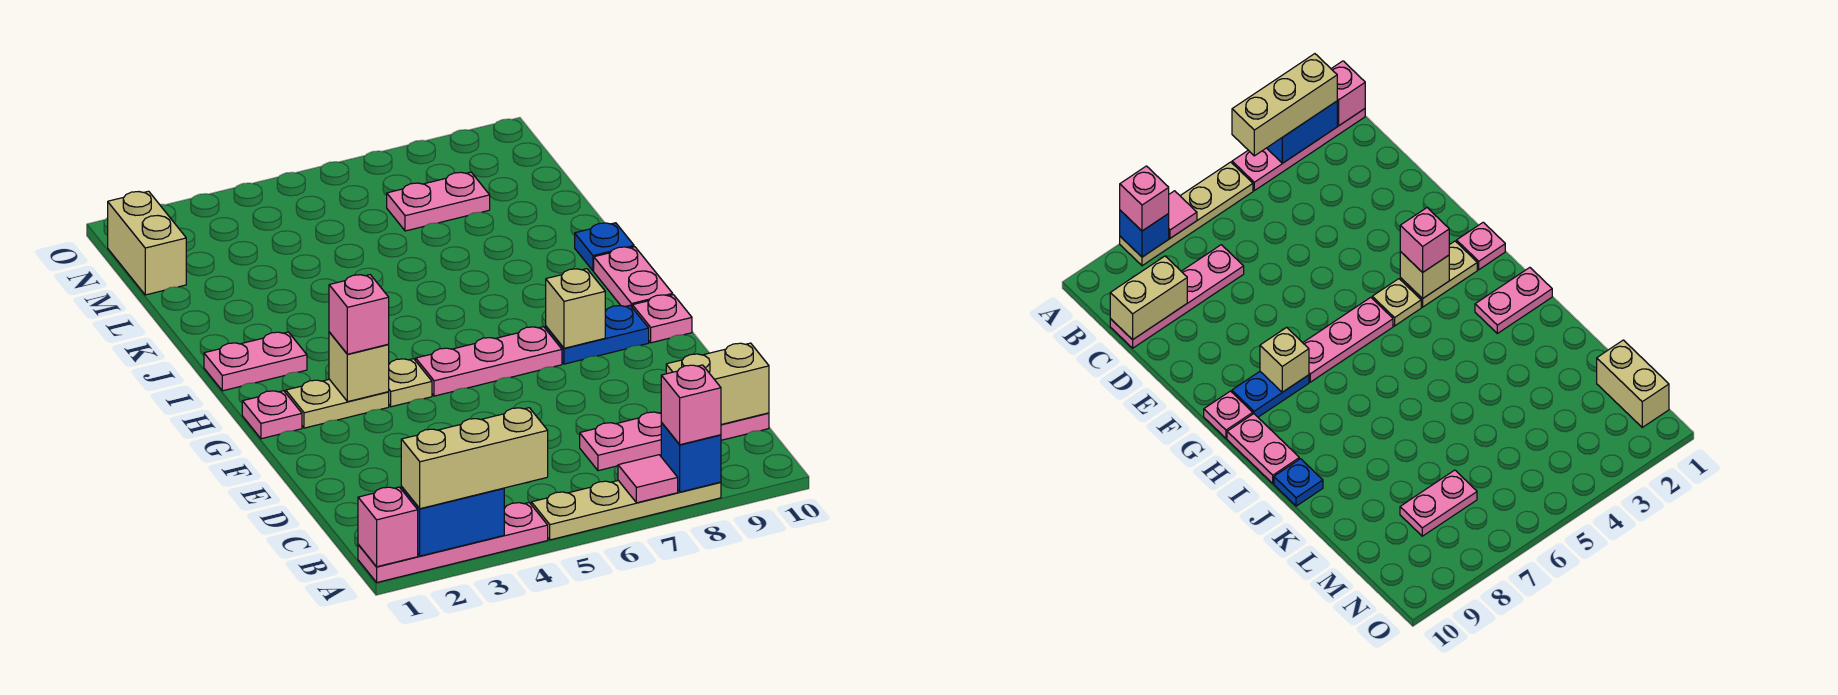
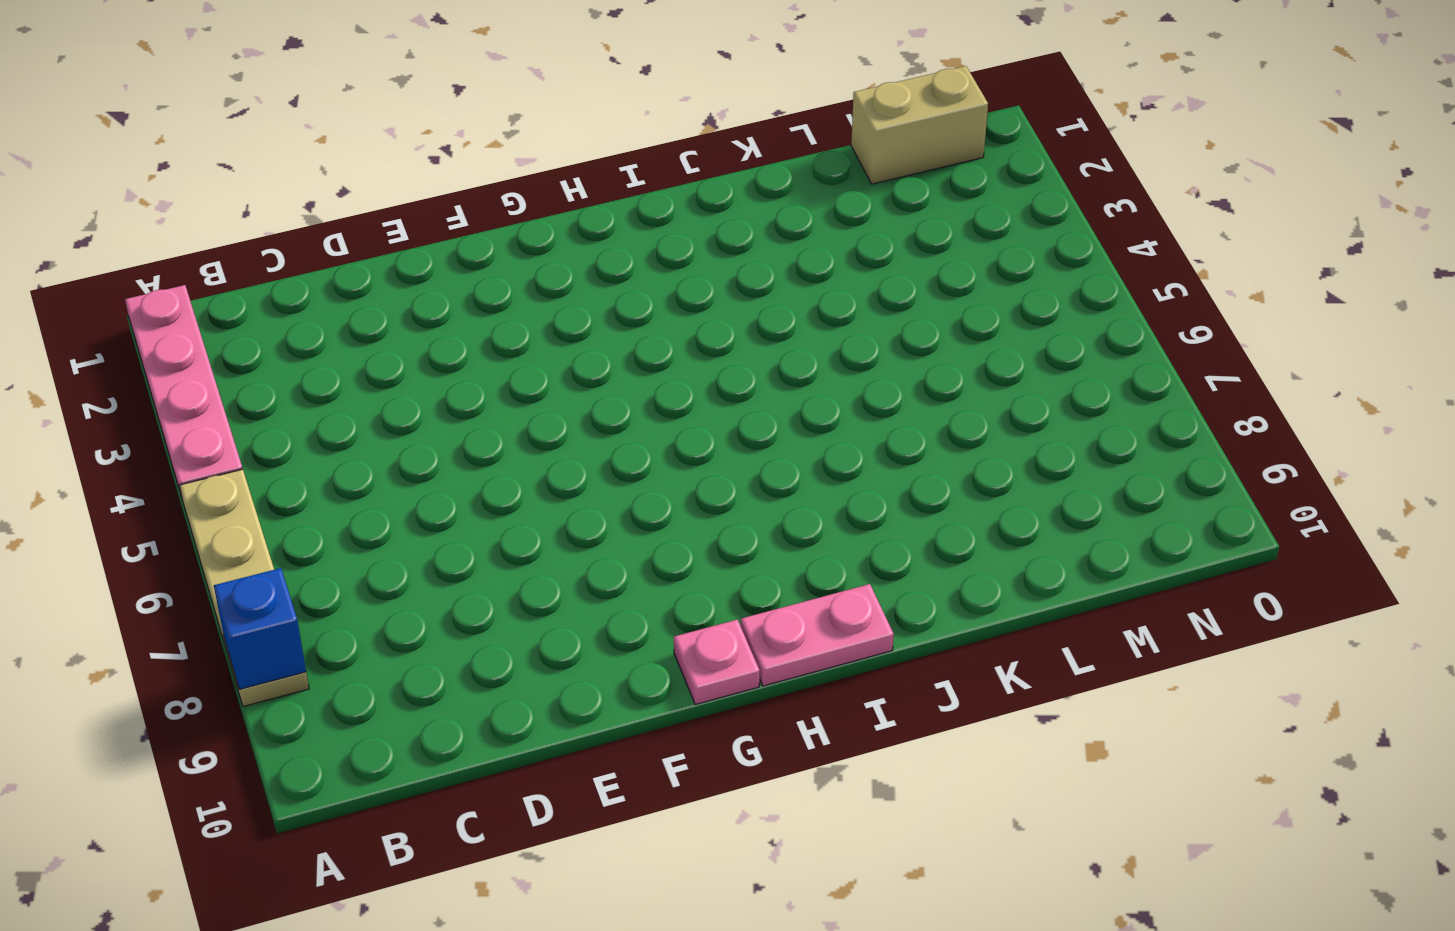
none -> pink plate C7:C10 level 1
none -> pink plate G1 level 1
none -> tan plate G2:G3 level 1

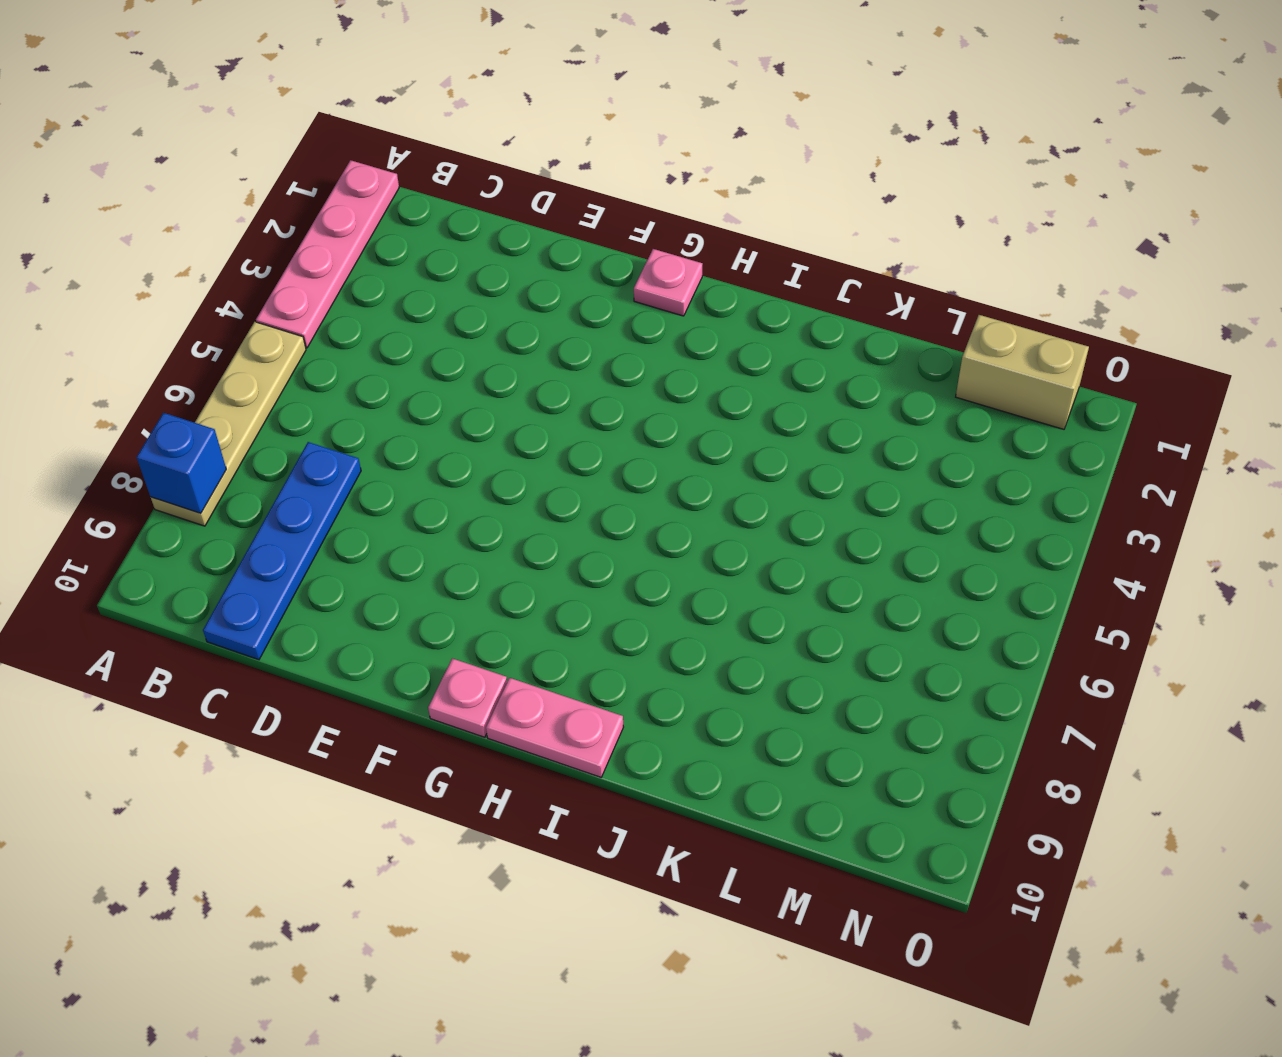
blue plate C7:C10 level 1 -> pink plate C7:C10 level 1
none -> tan plate G2:G3 level 1
none -> tan plate G4 level 1
none -> pink plate G5:G7 level 1

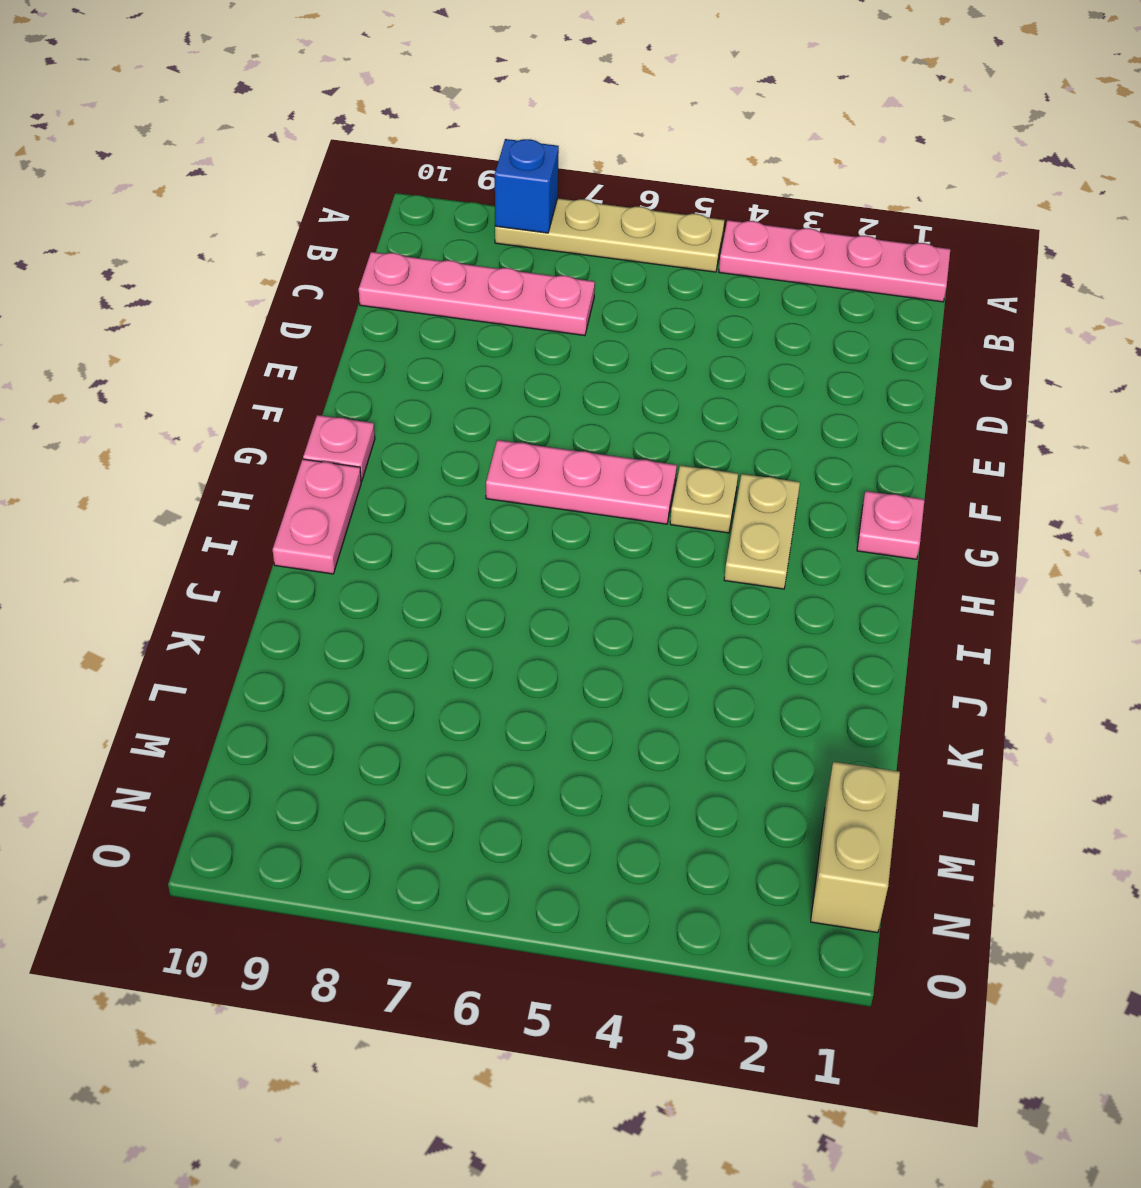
tan plate G3:H3 level 1 -> tan plate G2:G3 level 1
none -> blue plate G8:G9 level 1
none -> pink plate I1:I2 level 1
none -> blue plate J10 level 1

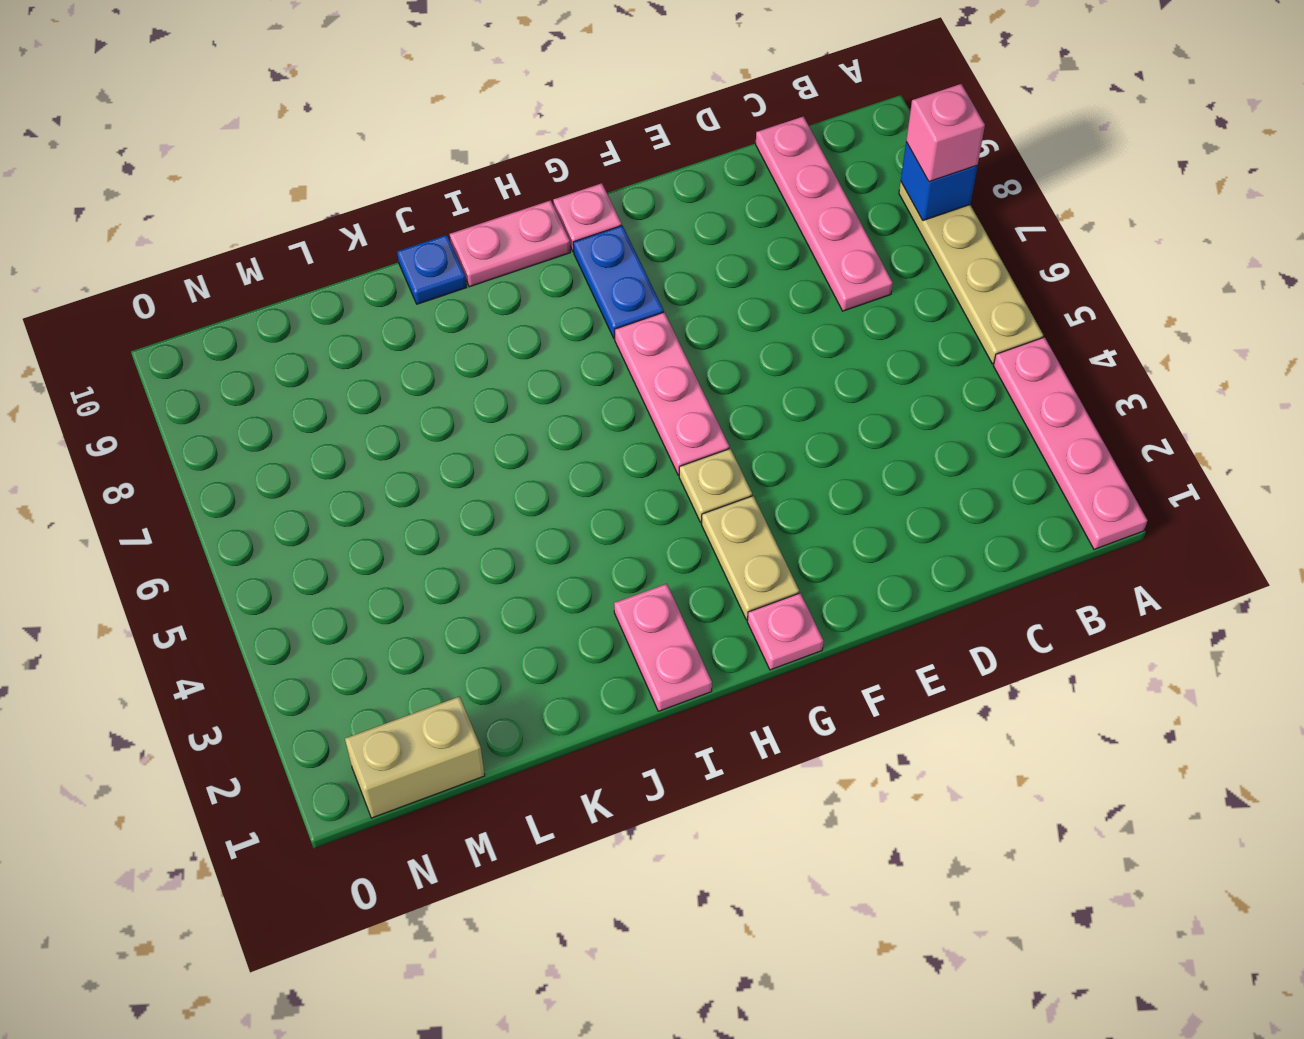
none -> pink plate M7:M8 level 1
none -> pink brick A1 level 2
none -> blue brick A2:A3 level 2

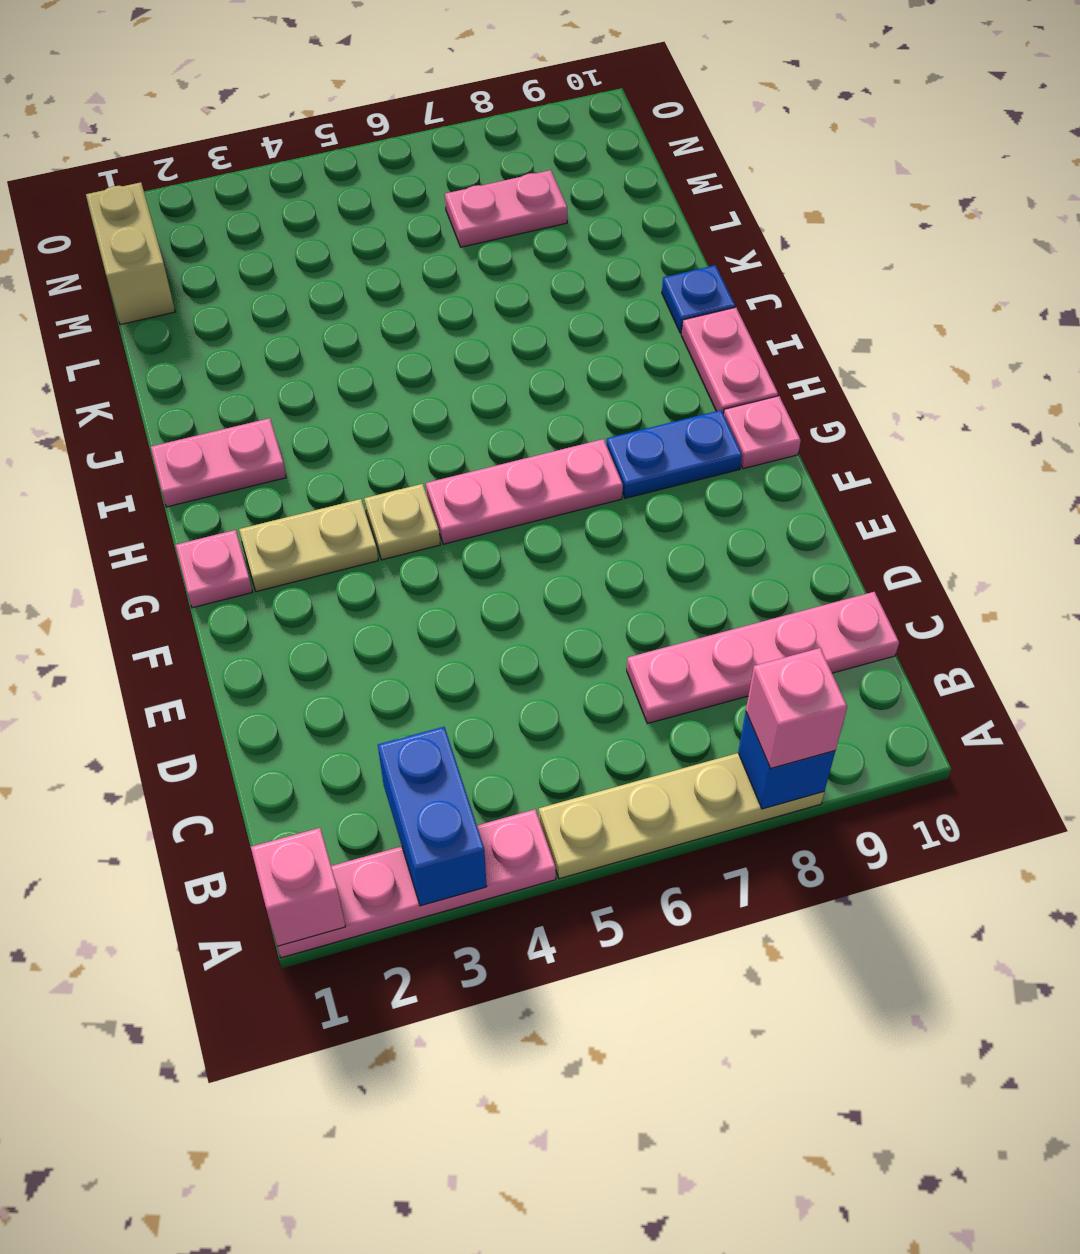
blue brick A3:B3 level 2 -> blue brick A2:A3 level 2
none -> pink tile A7 level 2
none -> tan brick C9:C10 level 2
none -> tan brick G3 level 2

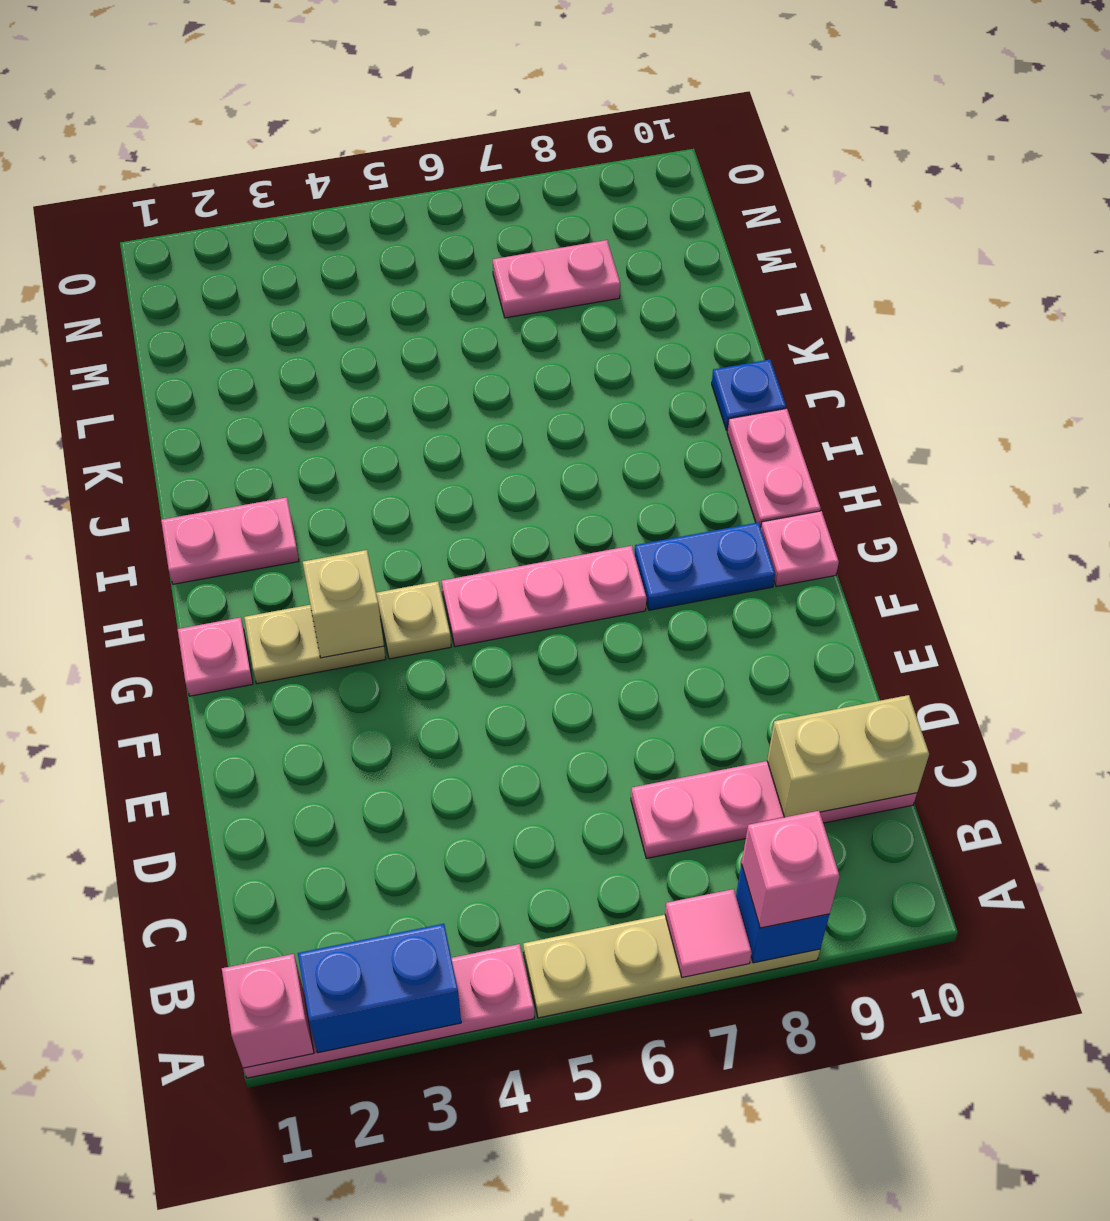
none -> tan brick M1:N1 level 1
none -> tan brick G8 level 2
none -> tan brick A2:A4 level 3

